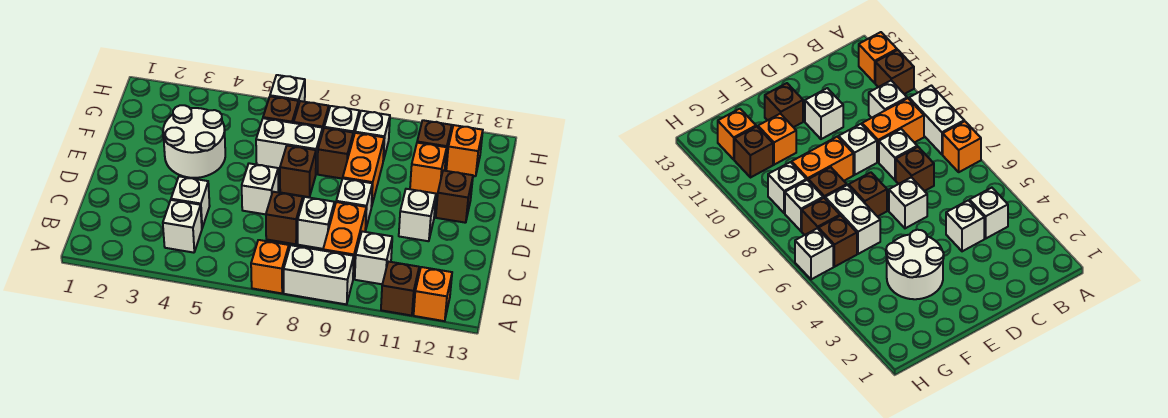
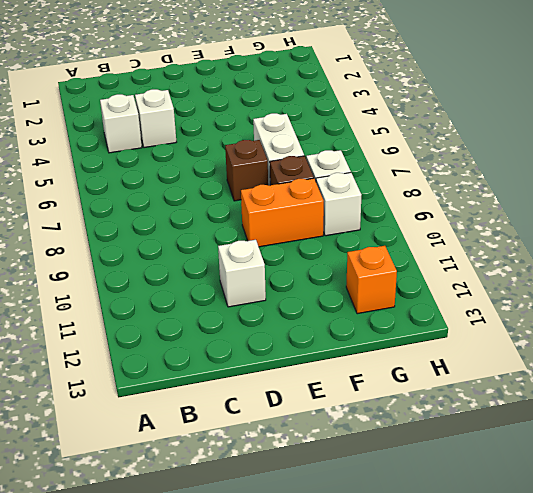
none -> orange brick A7 level 1
none -> white brick A8:A9 level 1
none -> brown brick A11 level 1

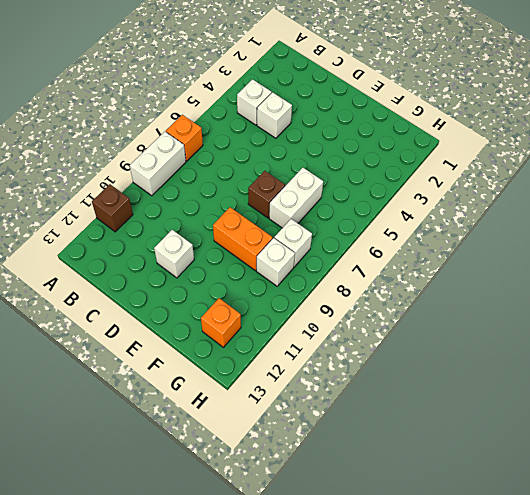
none -> orange brick A12 level 1
none -> orange brick B9:C9 level 1
none -> white brick B10 level 1

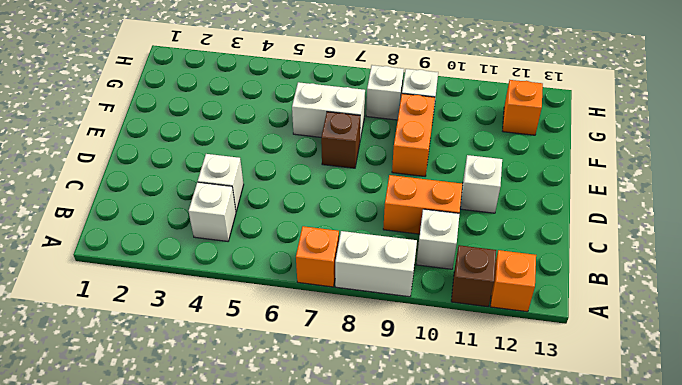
orange brick C9:C10 level 1 -> orange brick B9:C9 level 1
none -> brown brick C7 level 1
none -> white brick C8 level 1
none -> white brick D6 level 1

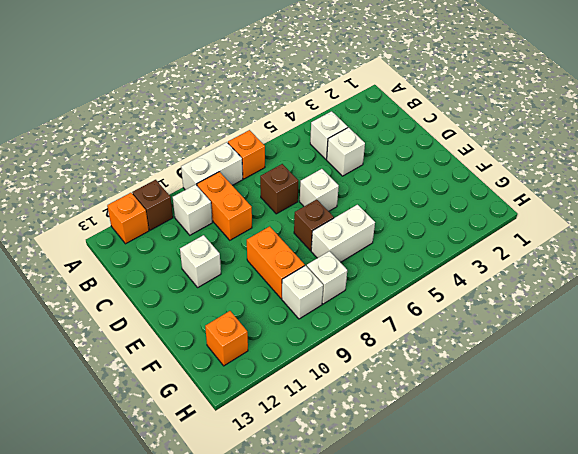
none -> white brick C8 level 1
none -> white brick D9 level 1
none -> white round brick E3:F4 level 1

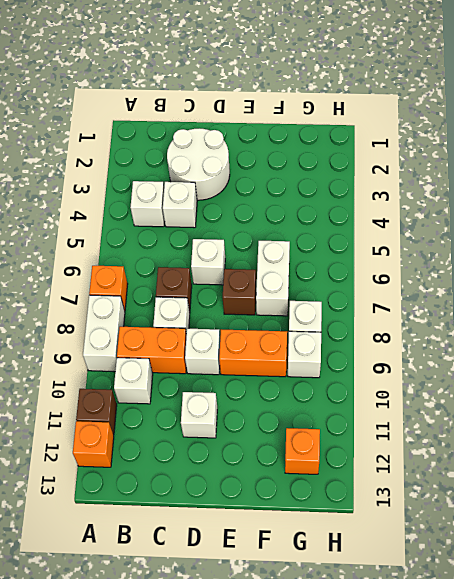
white round brick C2:D3 level 1 -> white round brick E3:F4 level 1
none -> brown brick E12 level 1
none -> brown brick F8 level 1
none -> orange brick F11 level 1

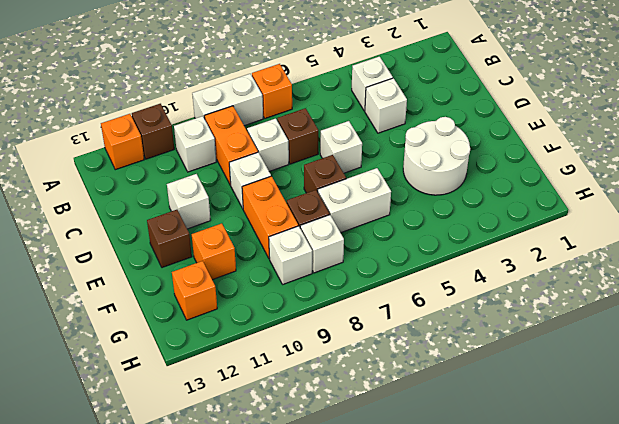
none -> brown brick G6 level 1
none -> brown brick G7 level 1
none -> brown brick G11 level 1

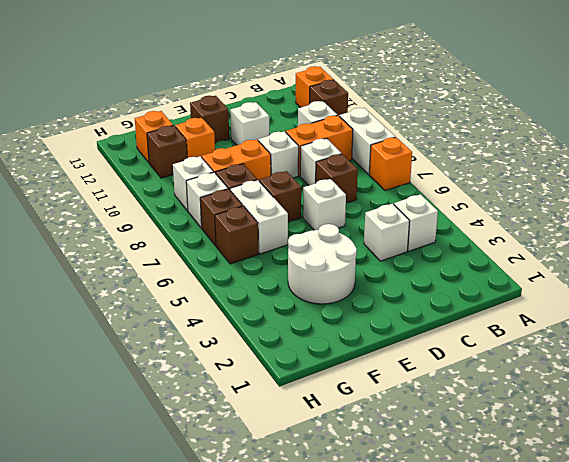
none -> white brick H6 level 1

